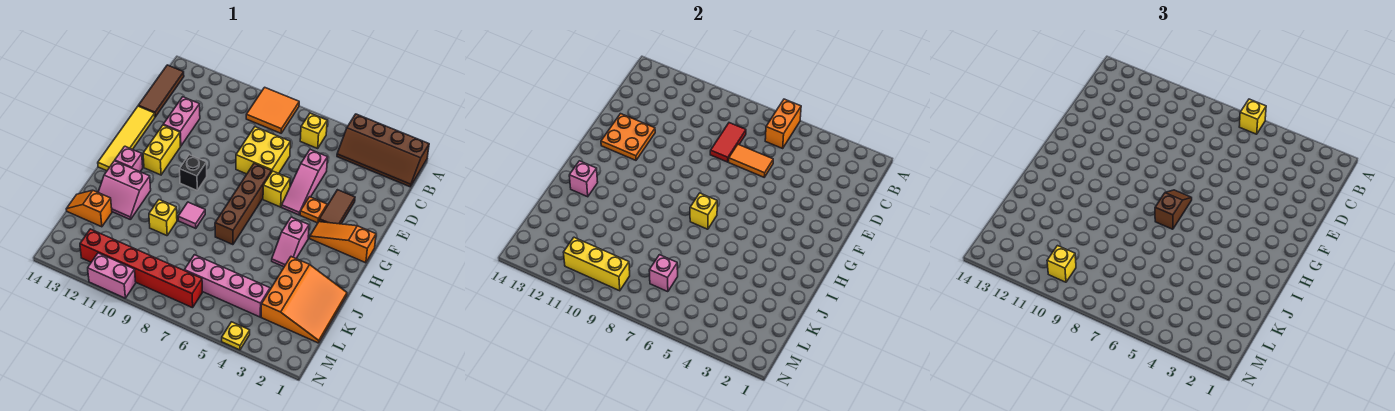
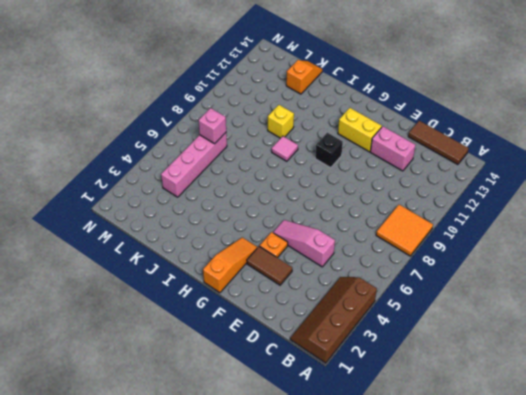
none -> yellow brick B6 level 1
none -> yellow brick D7:E8 level 1
none -> yellow tile E14:H14 level 1
none -> yellow brick F6 level 1

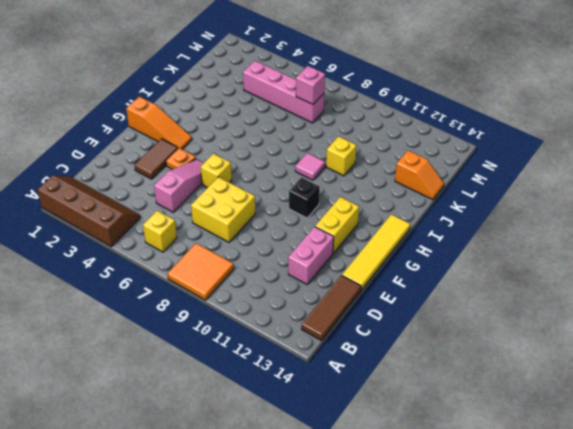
none -> brown brick F7:I7 level 1
none -> pink slope H4:I4 level 1 top H
none -> pink brick H13 level 1
none -> pink slope I12:J13 level 1 top I

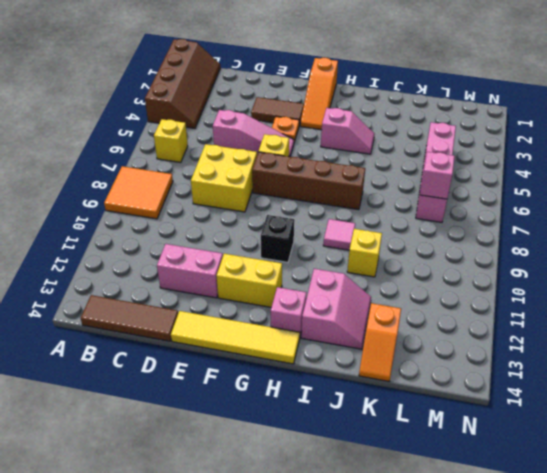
none -> orange slope J1:L3 level 1 top 3
none -> red brick M7:M12 level 1
none -> yellow plate N4 level 1
none -> pink brick N10:N11 level 1

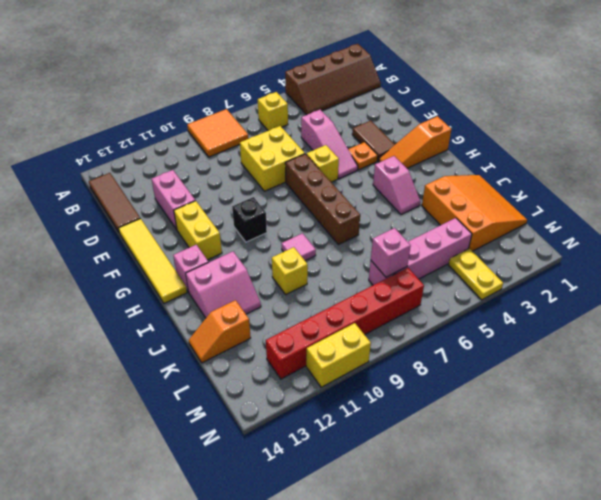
yellow plate M4:N4 level 1 -> yellow plate N4 level 1
yellow brick N10:N11 level 1 -> pink brick N10:N11 level 1
none -> orange brick A6:B6 level 2
none -> red tile C8:D8 level 2
none -> orange tile D6:D7 level 2
none -> orange plate E12:F13 level 2

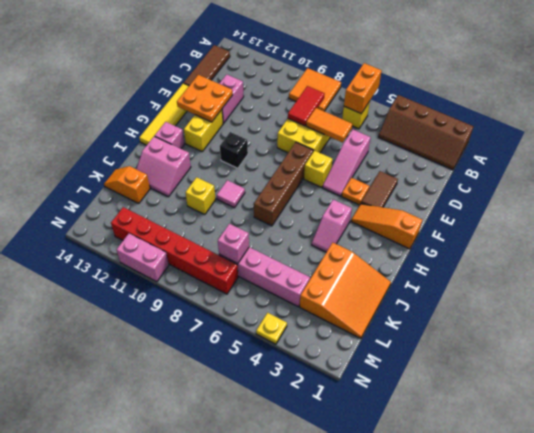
none -> yellow brick H7 level 2
none -> pink brick I13 level 2
none -> yellow brick M9:M11 level 2
none -> yellow brick A6 level 3

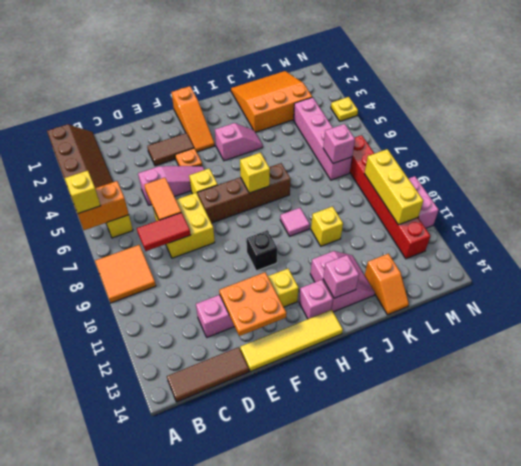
none -> brown slope G7:H7 level 3 top H
none -> yellow brick M10 level 3

